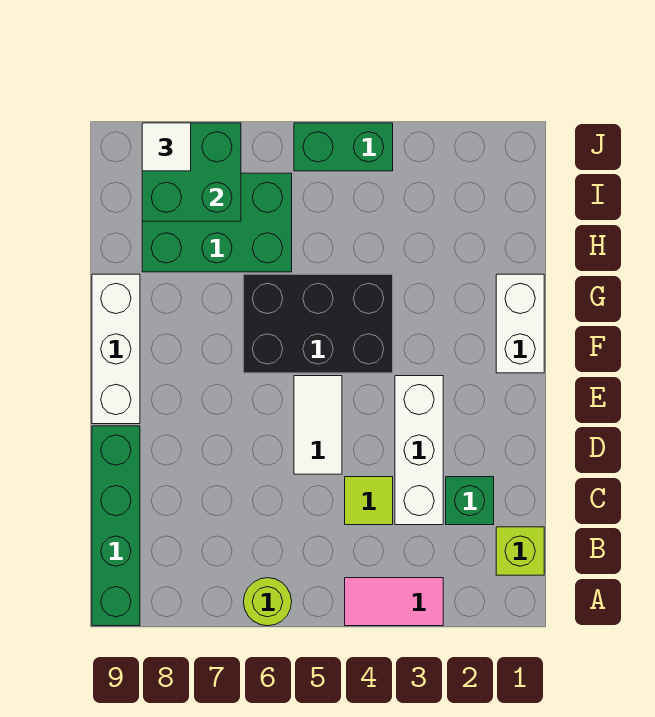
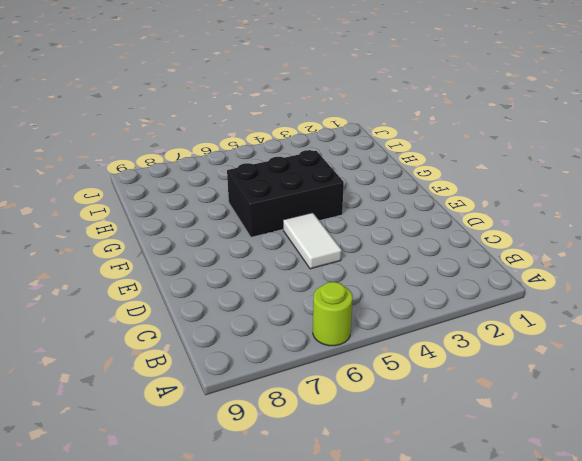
none -> pink tile A3:A4 level 1
none -> green brick A9:D9 level 1
none -> lime brick B1 level 1

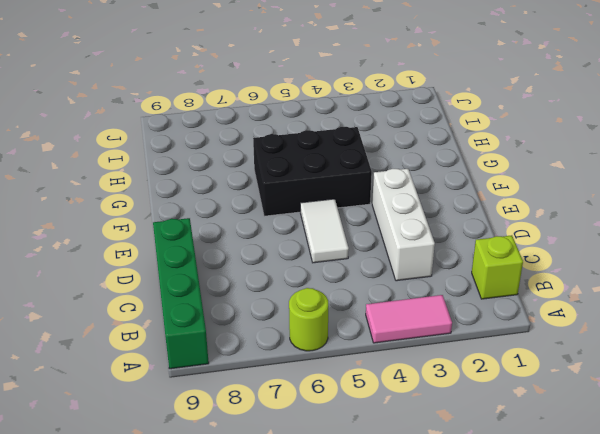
none -> green brick C2 level 1
none -> lime tile C4 level 1
none -> white brick E9:G9 level 1

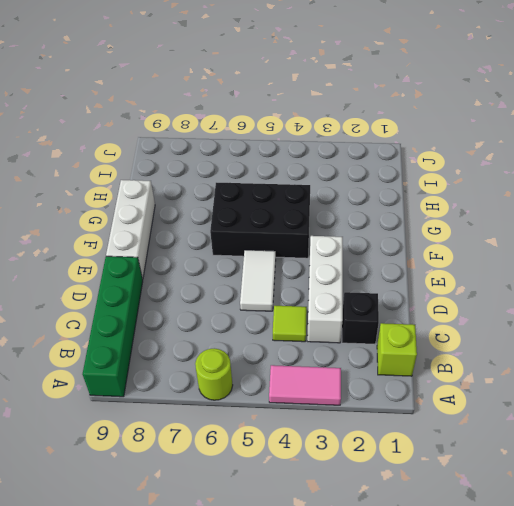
black brick C2 level 1 -> green brick C2 level 1
none -> white brick F1:G1 level 1
none -> green brick H6:I8 level 1
none -> green brick J4:J5 level 1

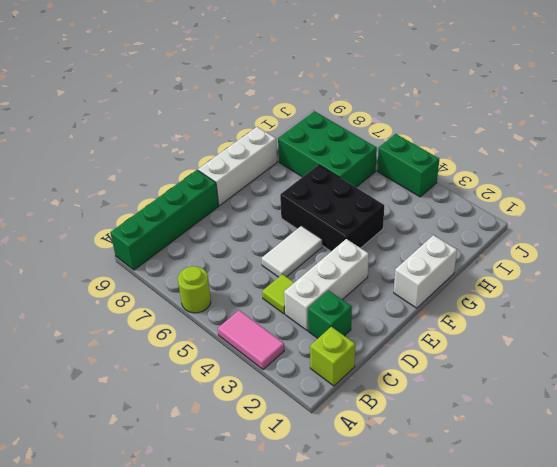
none -> green brick I7:J8 level 2
none -> white tile J8 level 3

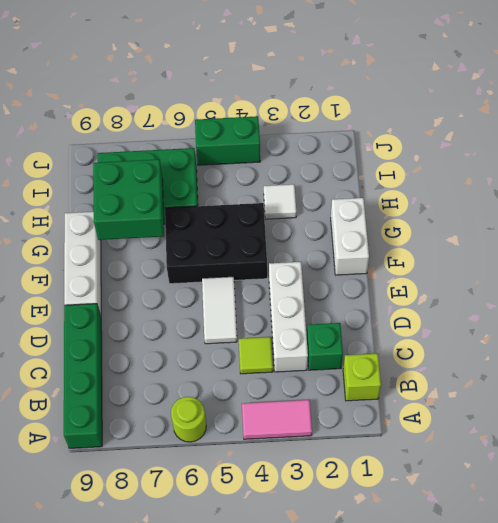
green brick G7:H8 level 2 -> green brick I7:J8 level 2
white tile H3 level 1 -> white tile J8 level 3

